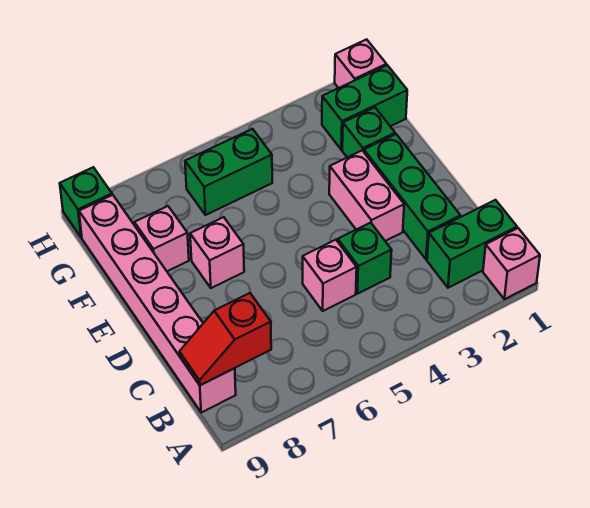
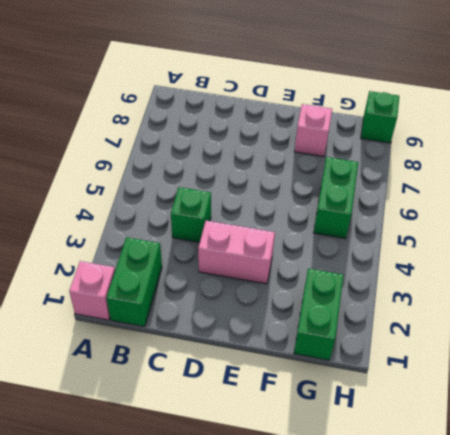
none -> pink brick B9:G9 level 1
none -> green brick C2:E2 level 1
none -> pink brick C5 level 1

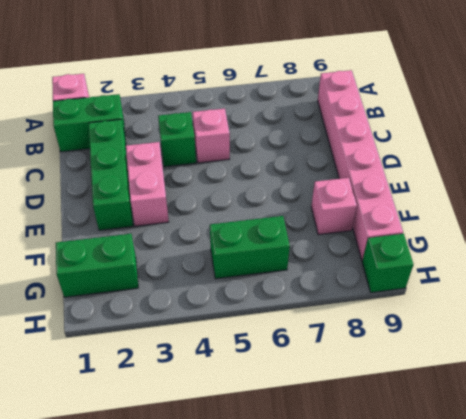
none -> pink brick E7 level 1
none -> green brick F2 level 1
none -> pink brick H1 level 1

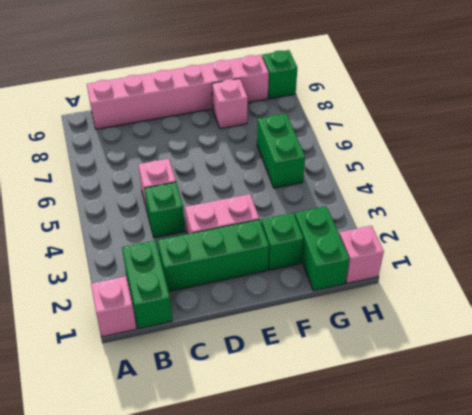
none -> pink brick E7 level 1
none -> red slope B8:B9 level 2 top 8

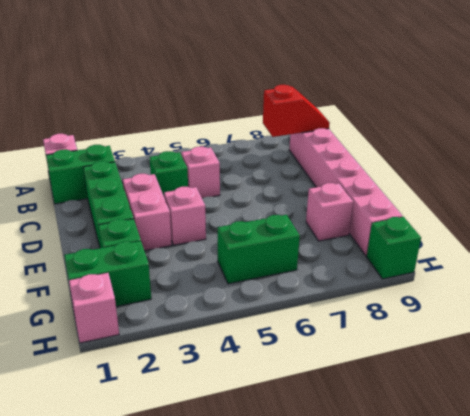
pink brick E4 level 1 -> pink brick E7 level 1

